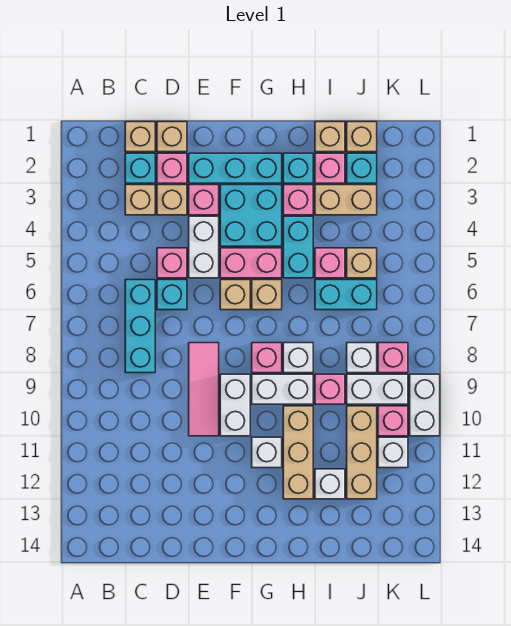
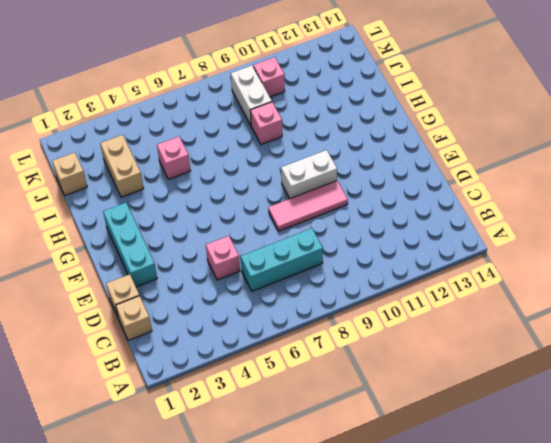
none -> cyan brick C2 level 1
none -> tan brick C3 level 1
none -> pink brick D2 level 1
none -> tan brick D3 level 1

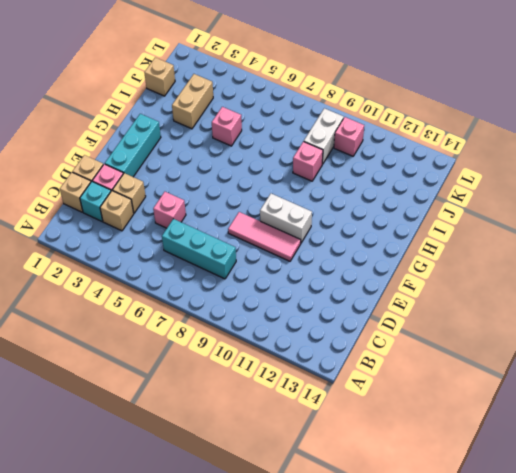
none -> cyan brick D6 level 1
none -> pink brick E3 level 1
none -> white brick E4:E5 level 1
none -> cyan brick F3:G4 level 1

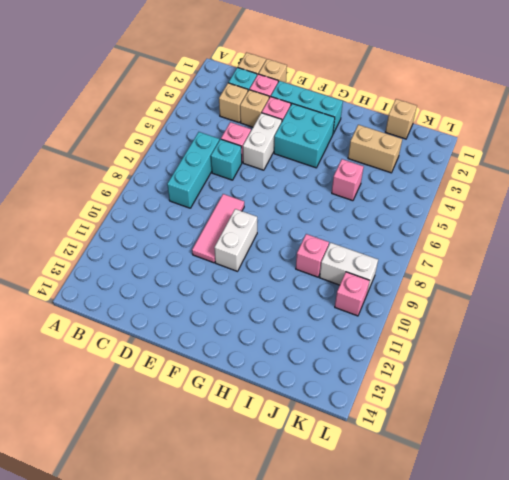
none -> pink brick F5:G5 level 1
none -> tan brick F6 level 1
none -> tan brick G6 level 1
none -> pink brick G8 level 1

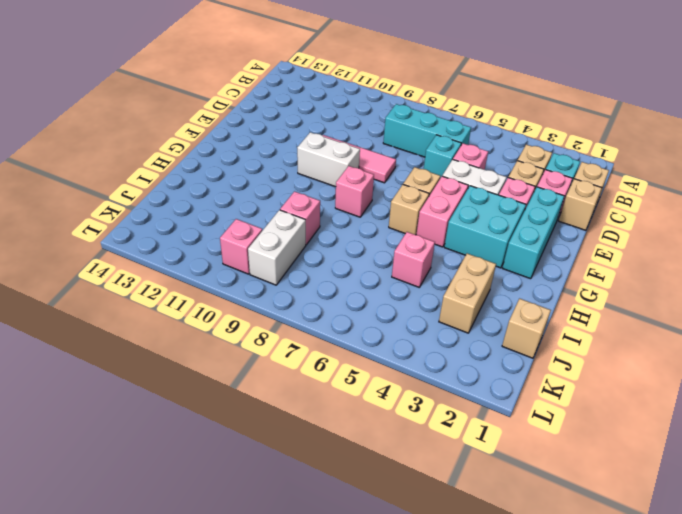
none -> white brick G9:H9 level 1
none -> white brick G11 level 1
none -> cyan brick H2 level 1
none -> pink brick H3 level 1

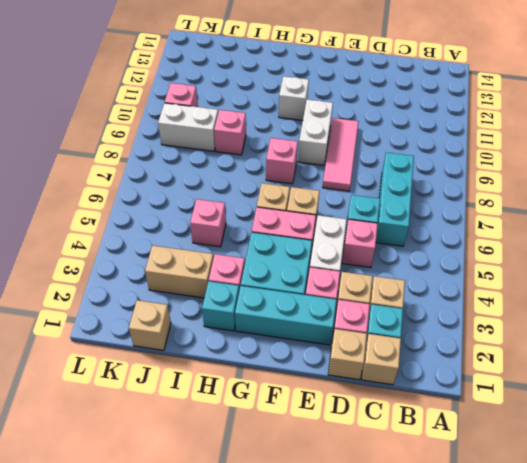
none -> white brick G9:H9 level 1
none -> cyan brick H4:H5 level 1
none -> white brick H8 level 1
none -> tan brick H10:H12 level 1

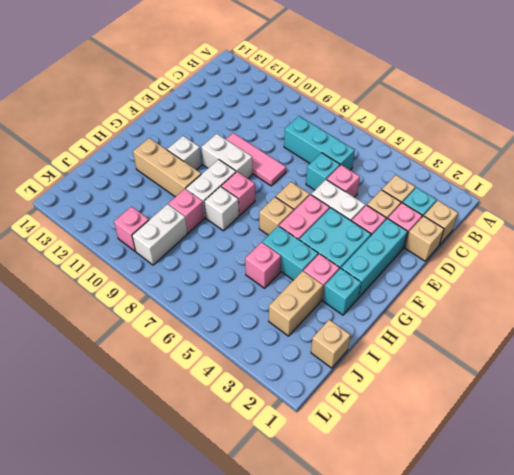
none -> tan brick I1 level 1
none -> pink brick I2 level 1
none -> cyan brick I6:J6 level 1
none -> white brick I12 level 1

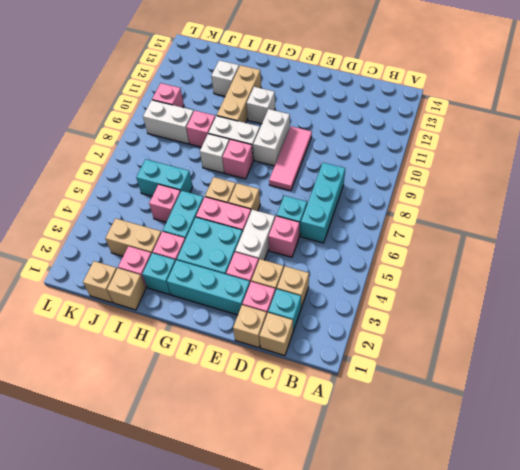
none -> cyan brick J2 level 1
none -> tan brick J5 level 1
none -> white brick J8 level 1
none -> tan brick J10:J12 level 1

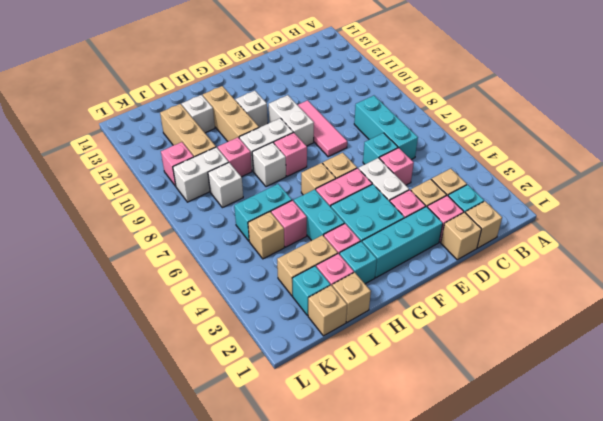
none -> pink brick K8 level 1
none -> white brick K11 level 1
none -> white brick L9:L10 level 1

